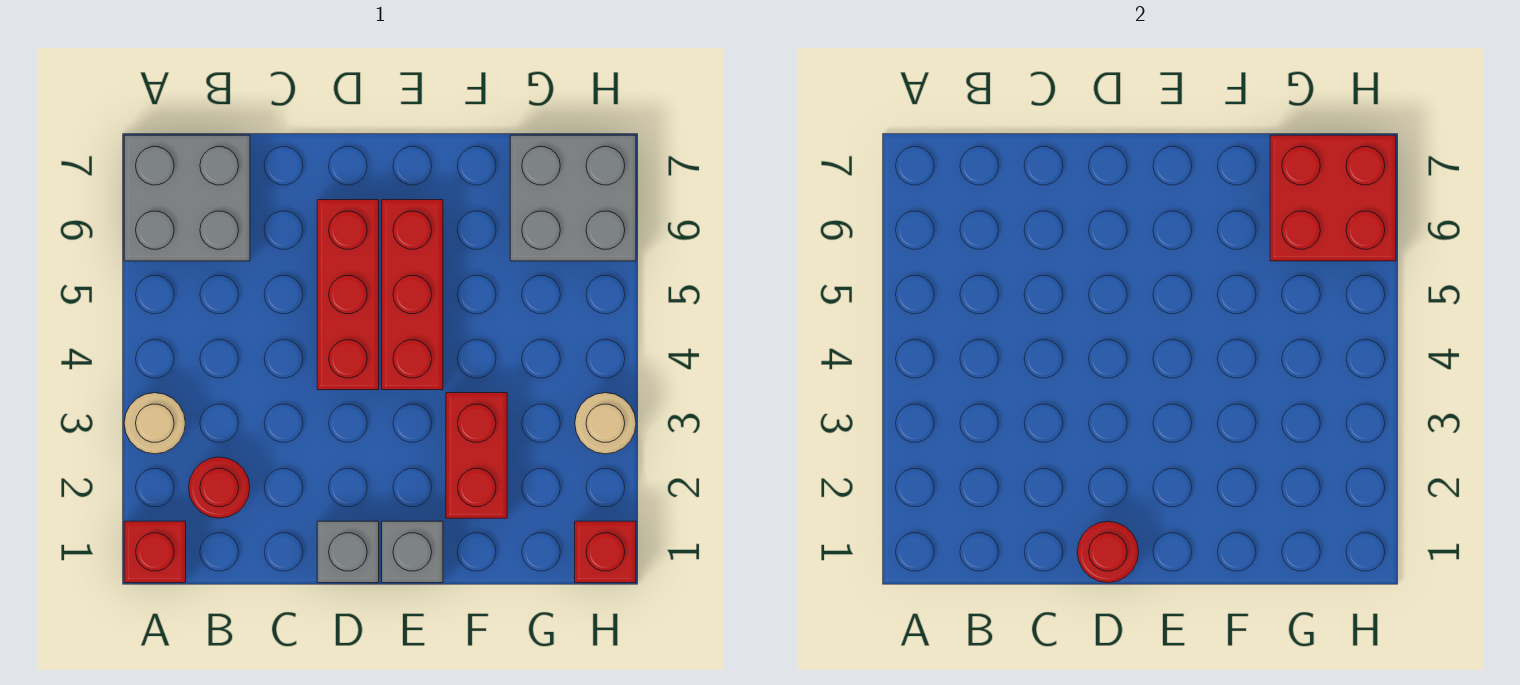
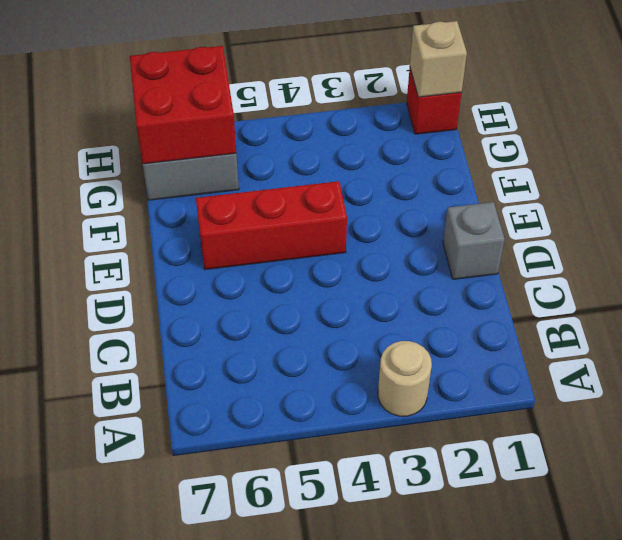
tan brick H1 level 2 -> none
none -> red brick A1 level 1
none -> grey brick A6:B7 level 1
none -> red round brick B2 level 1

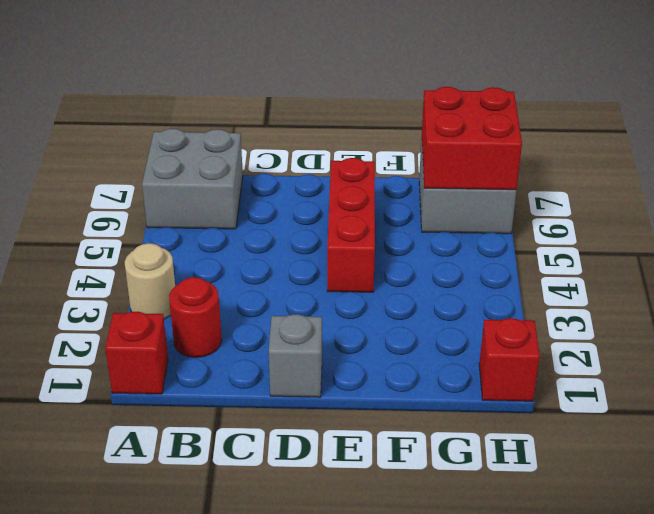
none -> red brick D4:D6 level 1
none -> grey brick E1 level 1
none -> red brick F2:F3 level 1

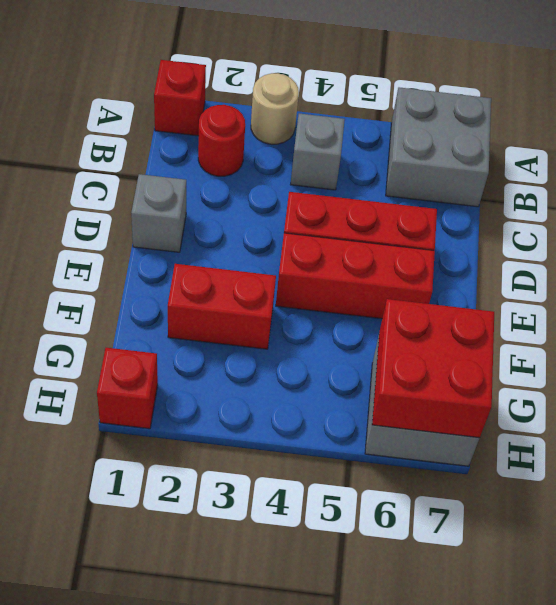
grey brick B4 level 1 -> grey brick E1 level 1
none -> tan round brick H3 level 1
none -> red round brick D1 level 2

